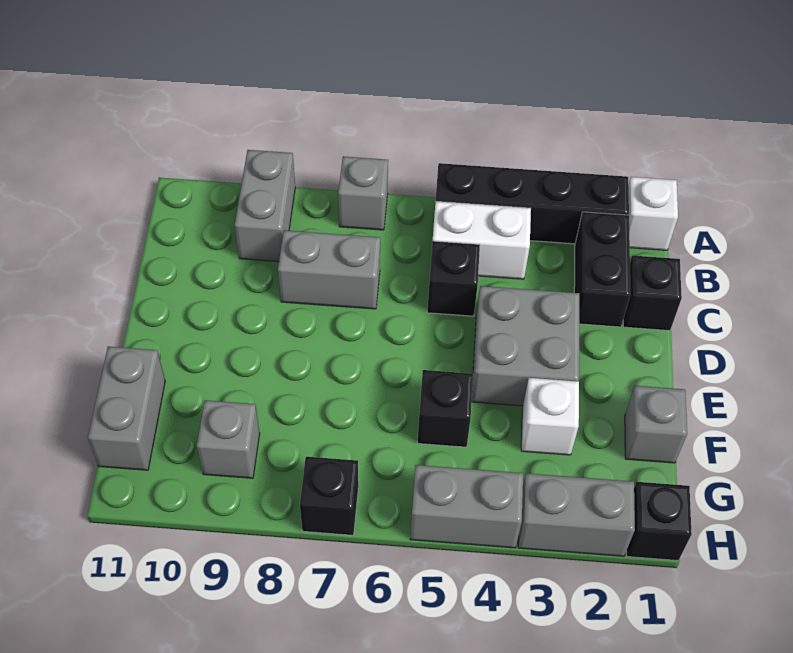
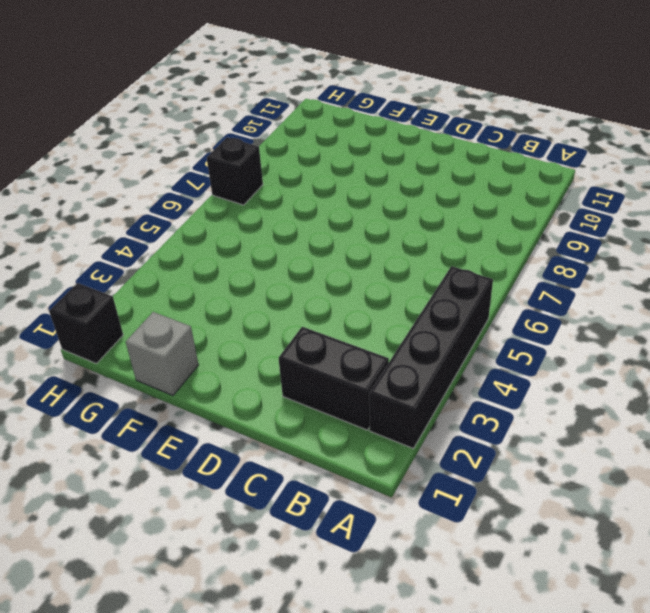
none -> white brick A1 level 1
none -> grey brick A7 level 1
none -> grey brick A9:B9 level 1

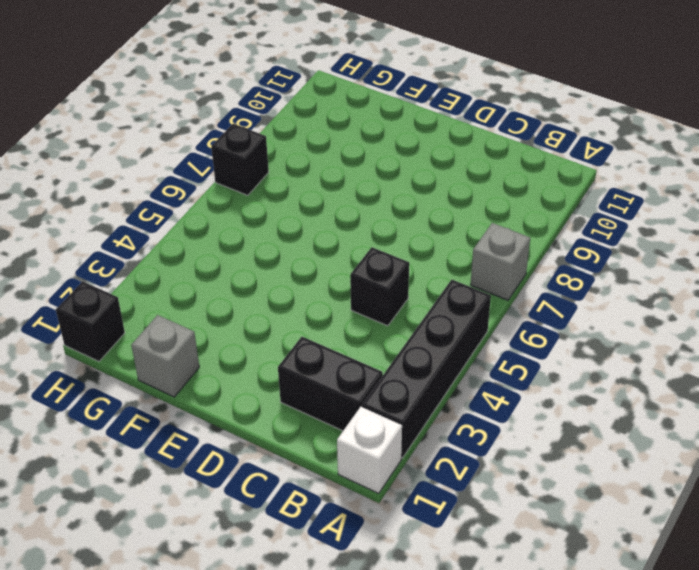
none -> grey brick A9:B9 level 1
none -> white brick B4:B5 level 1
none -> black brick C1 level 1

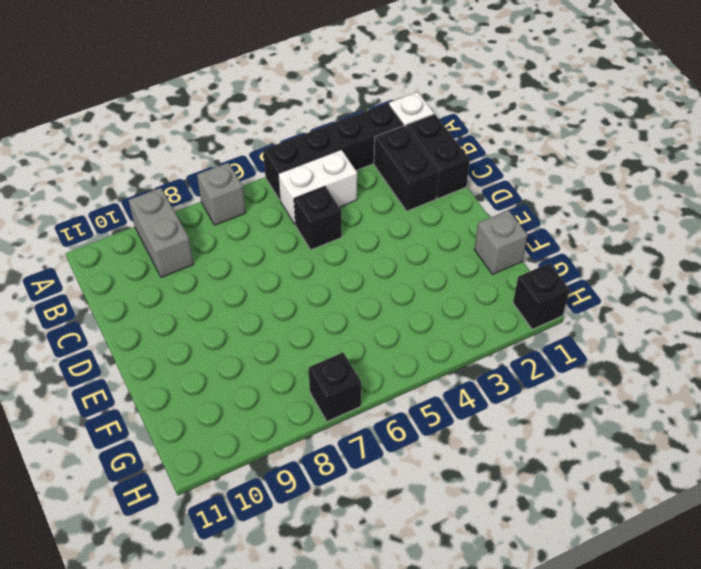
black brick B1:C1 level 1 -> black brick C1 level 1
none -> grey brick C7:C8 level 1
none -> grey brick D3:E4 level 1
none -> white brick F3 level 1

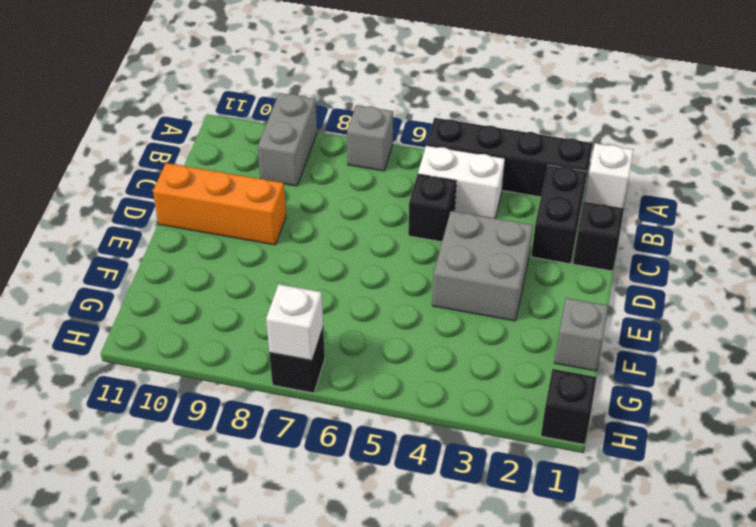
orange brick D9:D11 level 1 -> none
white brick H7 level 2 -> white brick F3 level 1
none -> grey brick C7:C8 level 1
none -> black brick F5 level 1
none -> grey brick F11:G11 level 1

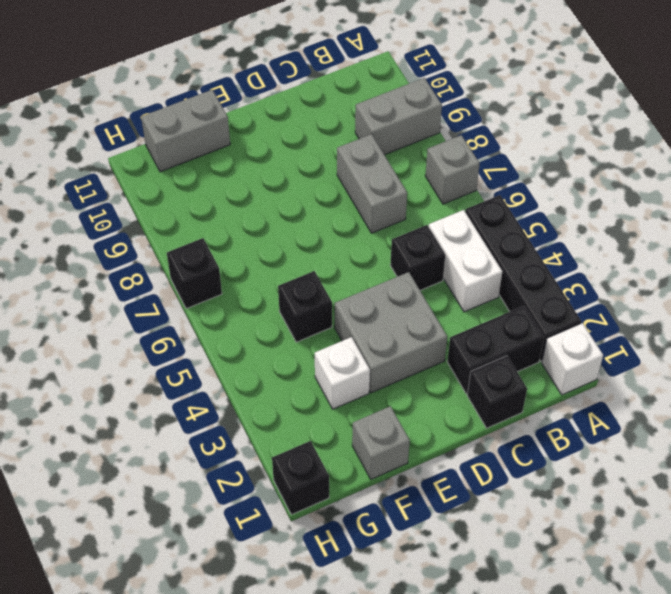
none -> grey brick G9 level 1
none -> grey brick H2:H3 level 1
none -> grey brick H4:H5 level 1

